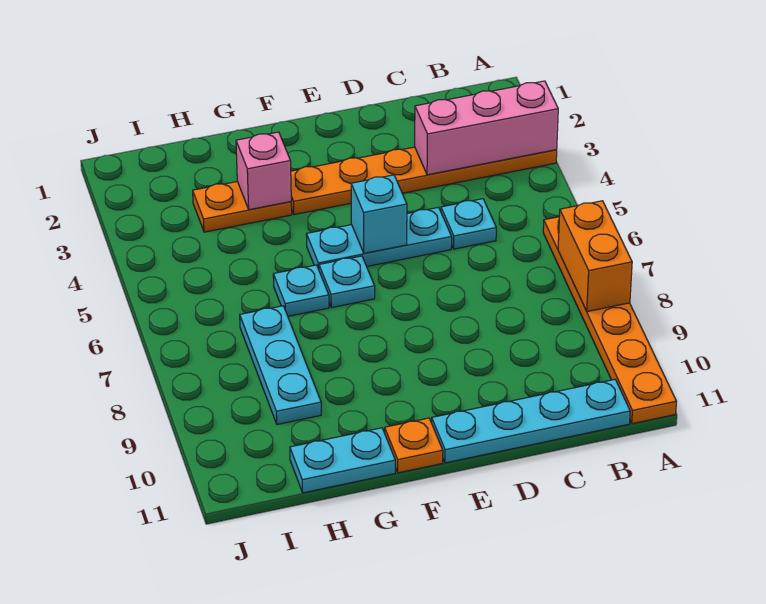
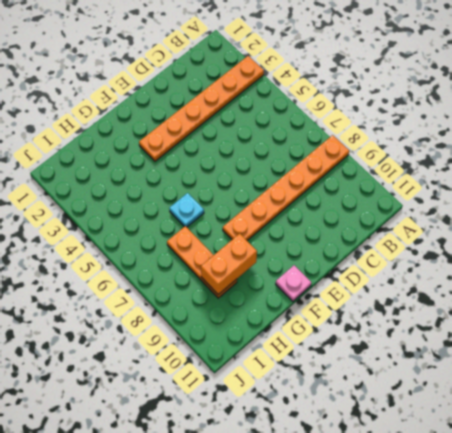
orange plate A8:F8 level 1 -> orange plate A6:A11 level 1
pink plate F11 level 1 -> orange plate F11 level 1
orange brick G9:H9 level 2 -> orange brick A7:A8 level 2
orange plate H7:H9 level 1 -> cyan plate H7:H9 level 1
none -> cyan plate B11:E11 level 1
none -> cyan plate C5 level 1
none -> cyan plate D5:F5 level 1

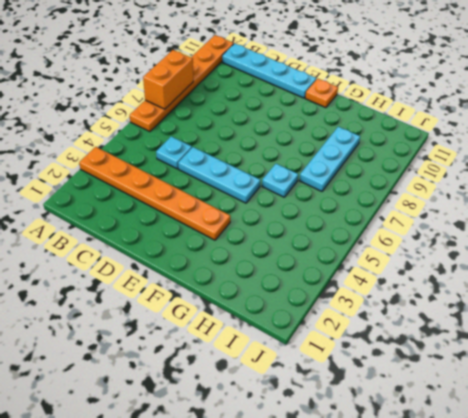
none -> cyan plate F6 level 1
none -> orange plate G3:H3 level 1
none -> cyan plate G11:H11 level 1

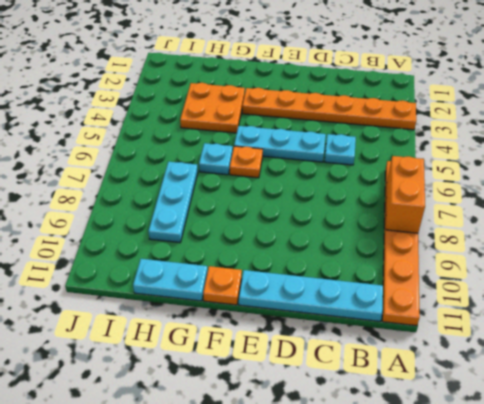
orange plate F6 level 1 -> cyan plate F6 level 1
orange plate G3:H4 level 1 -> orange plate G3:H3 level 1
none -> pink brick A3:C3 level 2
none -> cyan brick E5 level 2
none -> pink brick G3 level 2

